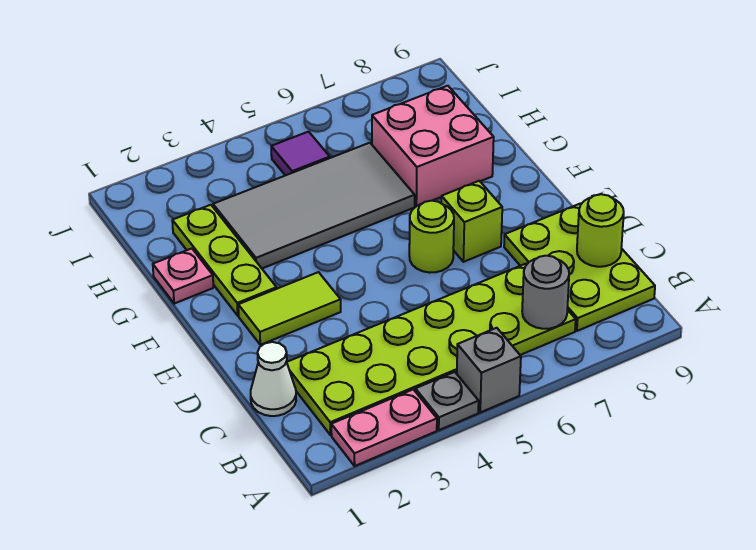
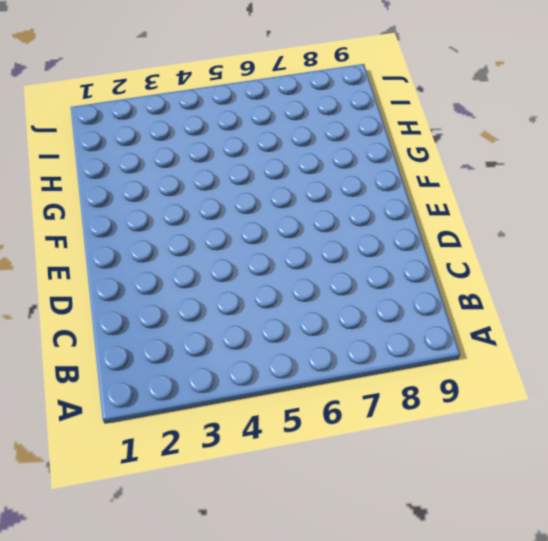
none -> pink plate A2:A3 level 1
none -> grey plate A4 level 1
none -> grey brick A5 level 1

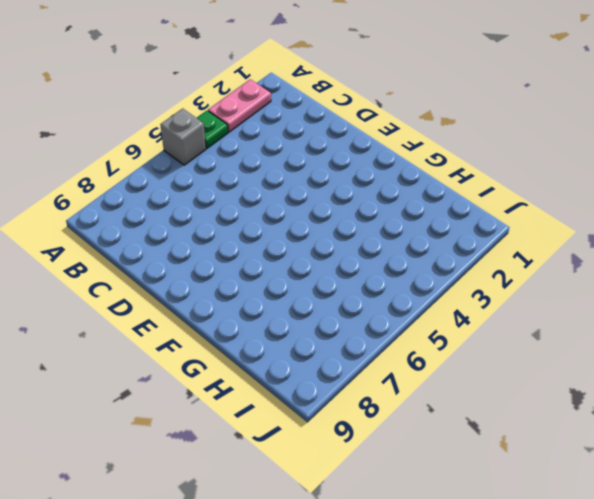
green plate A4 level 1 -> grey plate A4 level 1
none -> lime plate B2:C7 level 1
none -> lime plate B8:D9 level 1
none -> white cone C1 level 1

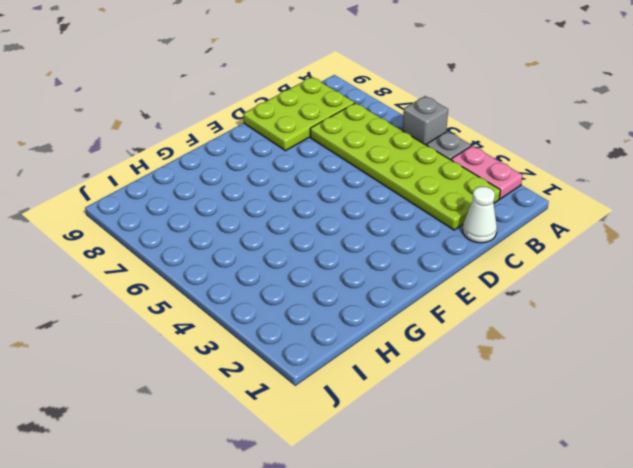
none -> lime tile E2:E3 level 1
none -> lime round brick E6 level 1
none -> lime brick E7 level 1

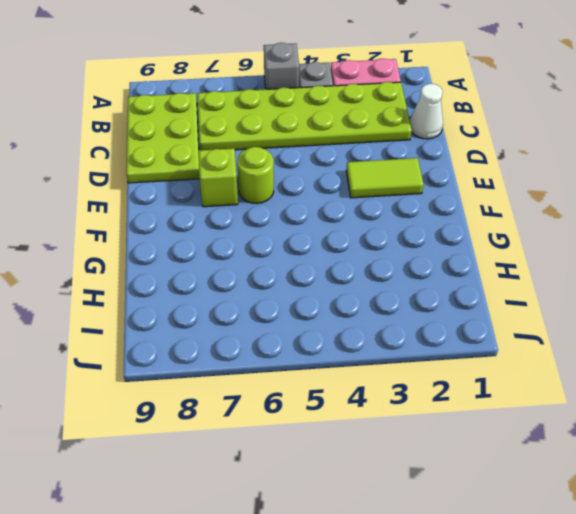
none -> lime plate F2:H2 level 1
none -> pink plate G1 level 1
none -> grey tile G3:H6 level 1

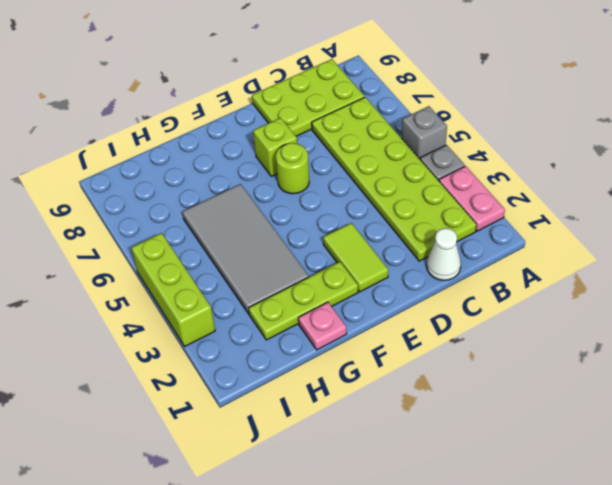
lime brick J3:J5 level 1 -> none
none -> pink brick G7:H8 level 1
none -> purple tile I5 level 1
none -> grey round brick B7 level 2

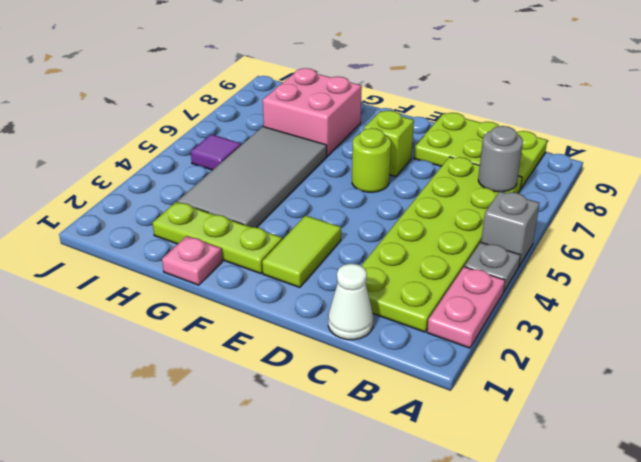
none -> lime round brick C9 level 2

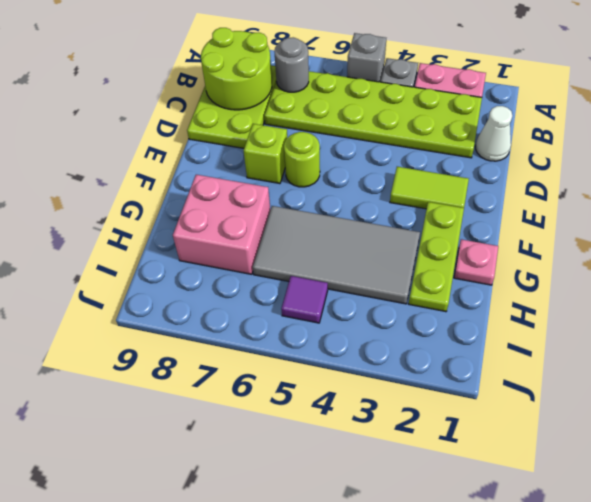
lime round brick B8:C9 level 2 -> lime round brick C9 level 2

